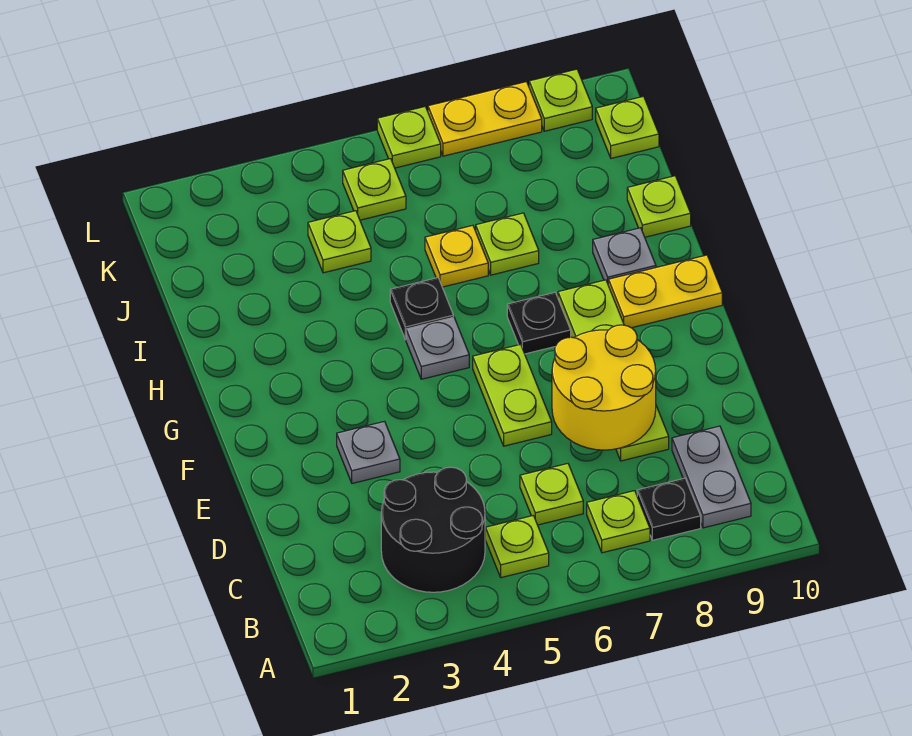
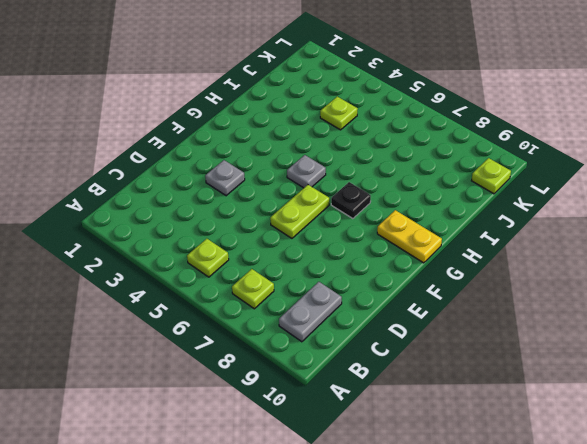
none -> black round brick B3:C4 level 1
none -> black plate B8 level 1
none -> lime plate C6 level 1

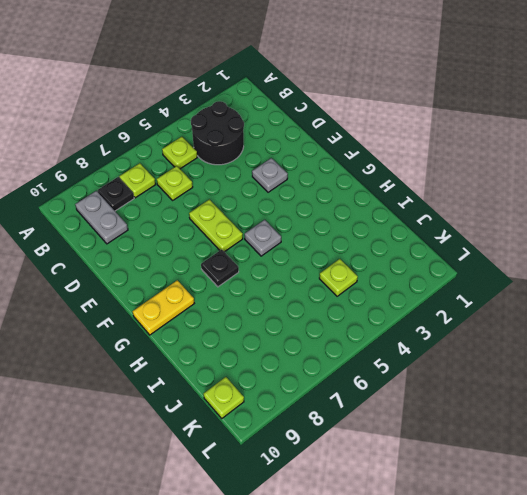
none -> lime plate D8:G8 level 1
none -> black plate H5 level 1
none -> grey plate H9 level 1

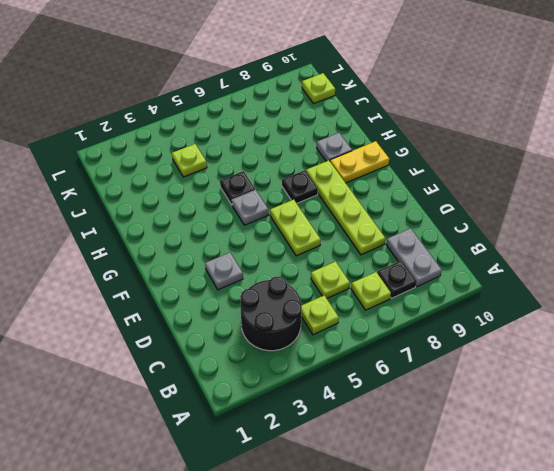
none -> yellow plate I6 level 1
none -> lime plate I7 level 1
none -> lime plate I10 level 1

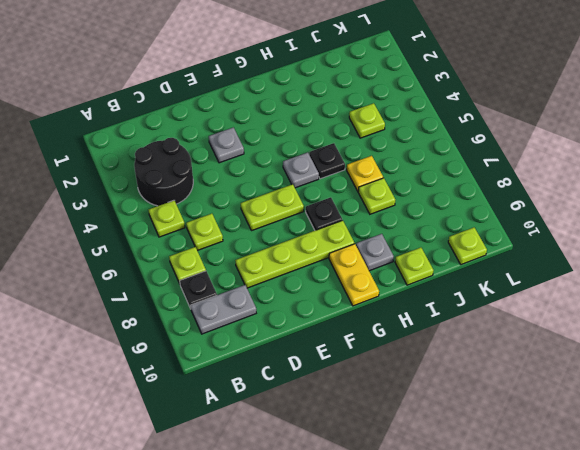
none -> lime plate K5 level 1
none -> lime plate L6 level 1
none -> yellow plate L7:L8 level 1

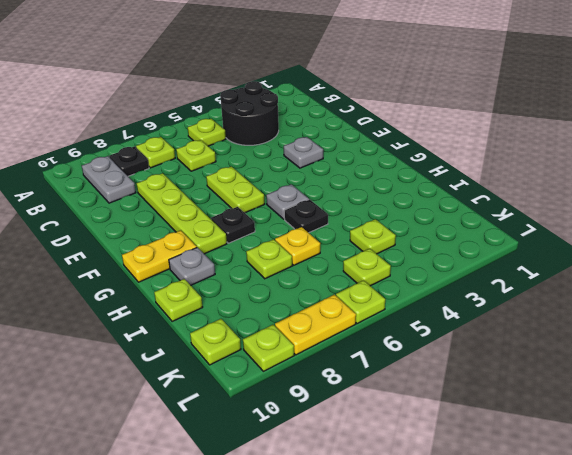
none -> yellow round brick D7:E8 level 2

